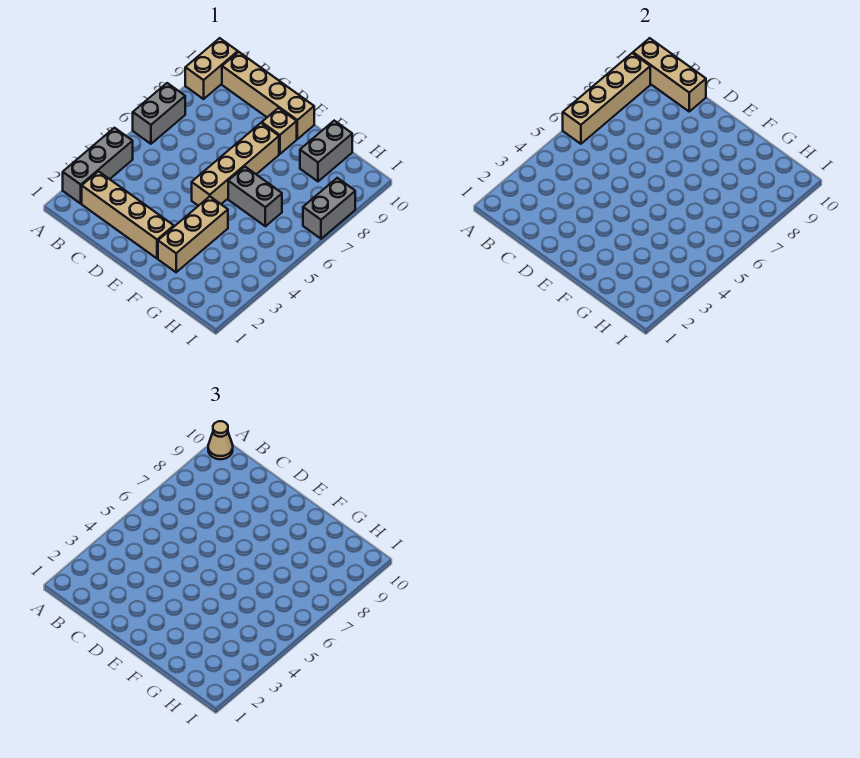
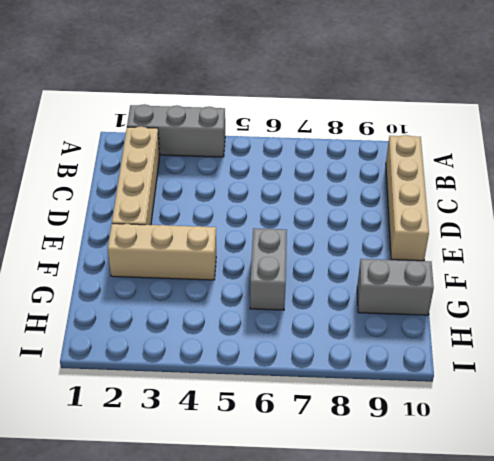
none -> grey brick A6:A7 level 1
none -> tan brick A9:A10 level 1
none -> tan brick E5:E8 level 1

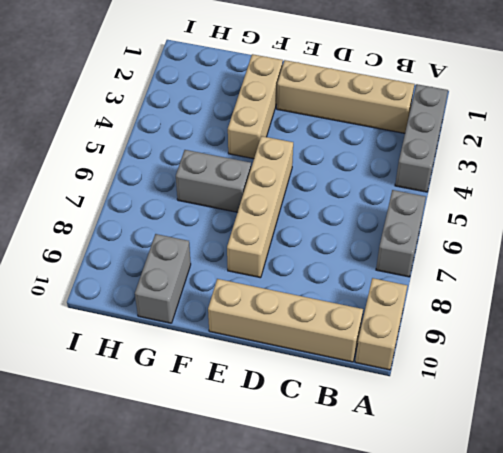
none -> tan brick E9 level 1
none -> grey brick I7:I8 level 1
none -> tan brick A6:A9 level 2

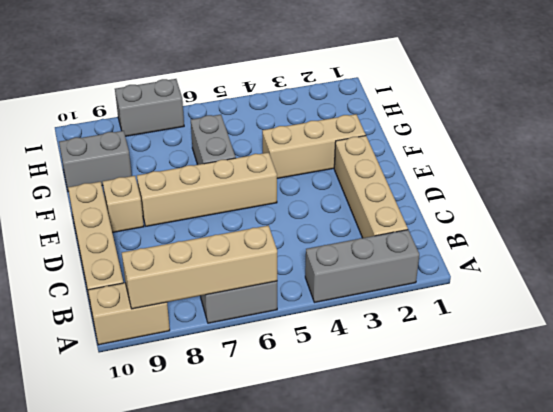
none -> tan brick A10:C10 level 2
none -> tan cone A10 level 3

